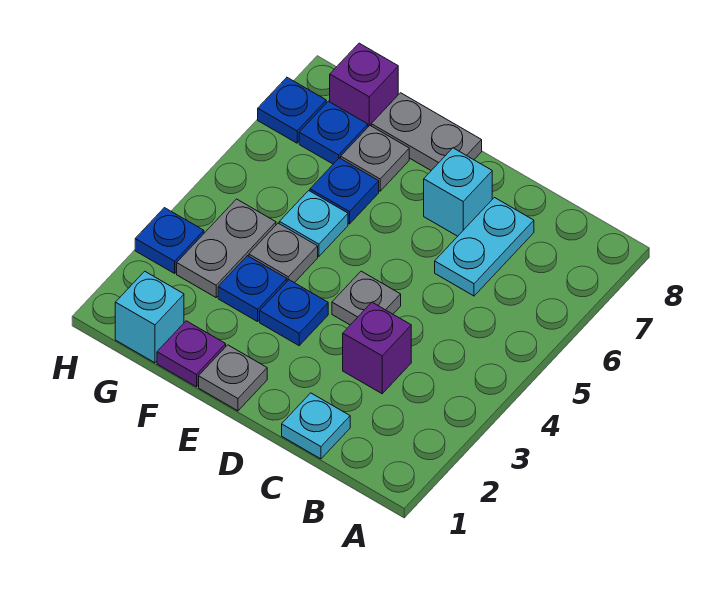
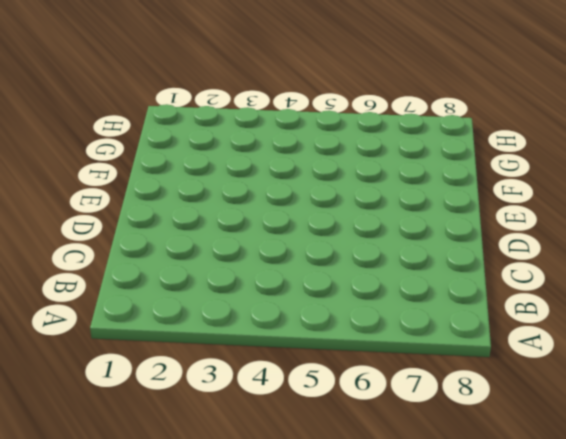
none -> cyan plate C1 level 1
none -> purple brick C3 level 1
none -> cyan plate C6:C7 level 1

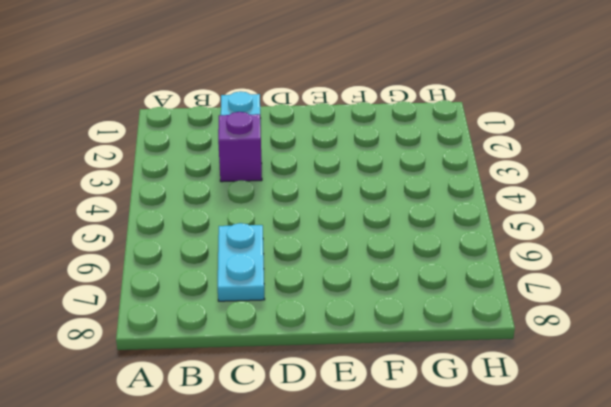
none -> grey plate D4 level 1
none -> cyan brick D7 level 1
none -> grey plate E1 level 1

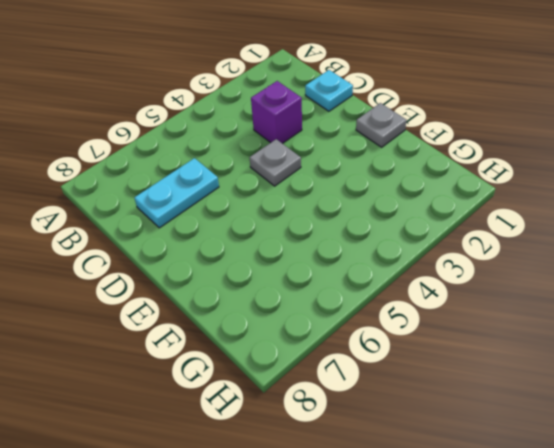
none -> cyan brick D7 level 1
none -> blue plate E3 level 1
none -> grey plate E8:F8 level 1

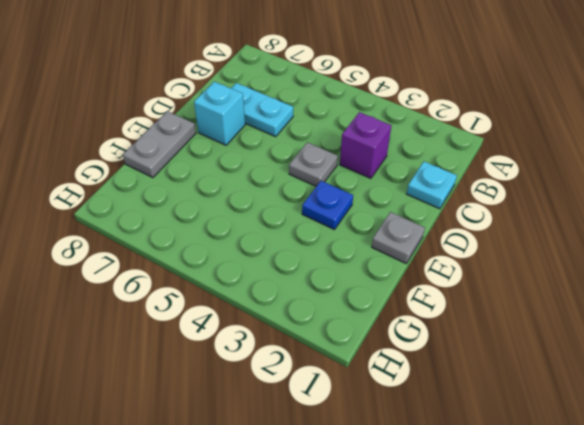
none -> purple plate F1 level 1
none -> blue plate F3 level 1
none -> grey plate F4 level 1

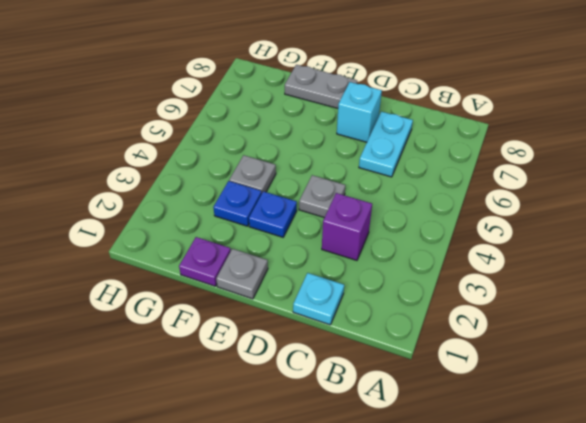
none -> cyan plate F5 level 1
none -> blue plate F6 level 1
none -> grey plate F7 level 1

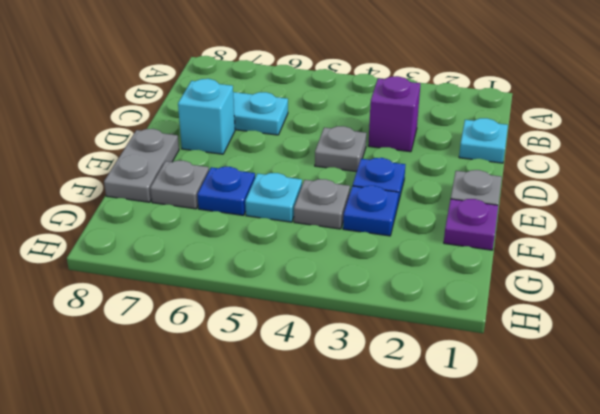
none -> cyan brick G1 level 1
none -> grey plate G3:G4 level 1
none -> blue plate G7 level 1

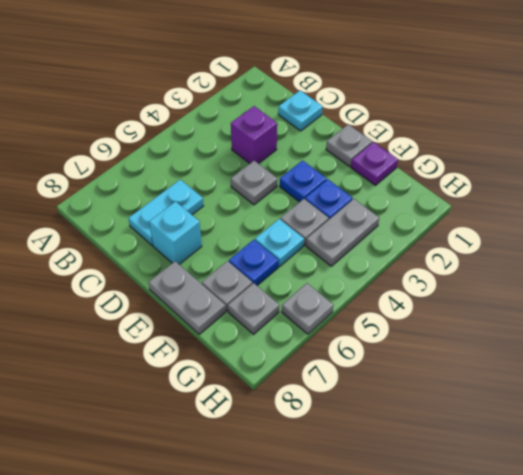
grey plate G7 level 1 -> blue plate G7 level 1
grey plate H6 level 1 -> none
none -> cyan brick G1 level 1
none -> purple brick G8 level 1
none -> blue plate H3 level 1

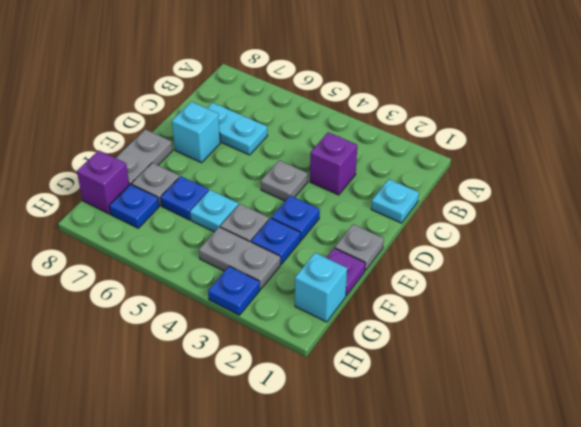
none -> blue plate H7 level 1

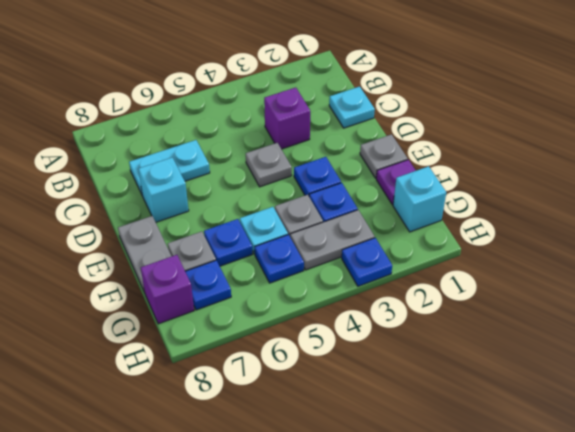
blue plate G5 level 1 -> blue plate H7 level 1

